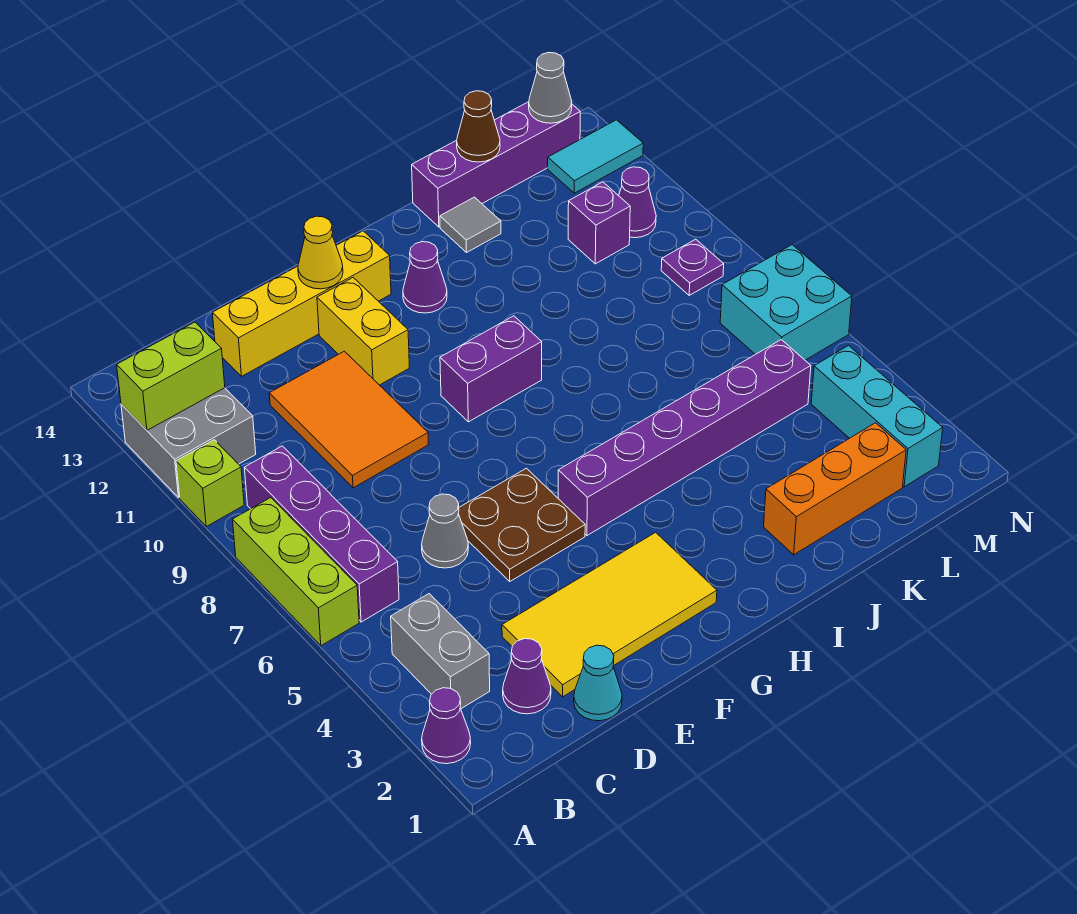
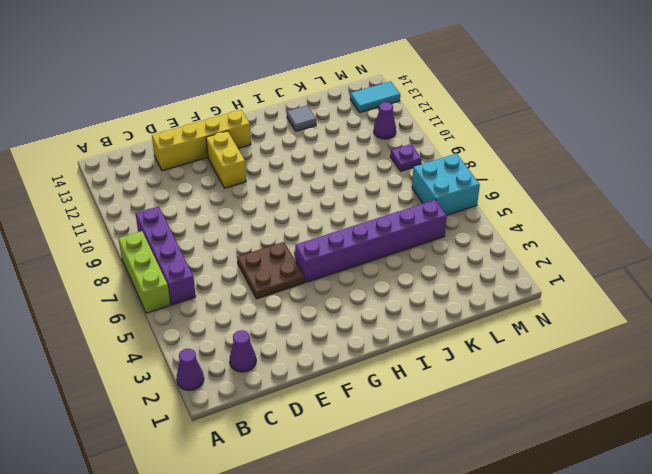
none -> lime brick A10 level 1
none -> grey brick A11:B12 level 1
none -> grey brick B3:B4 level 1
none -> cyan cone D1 level 1

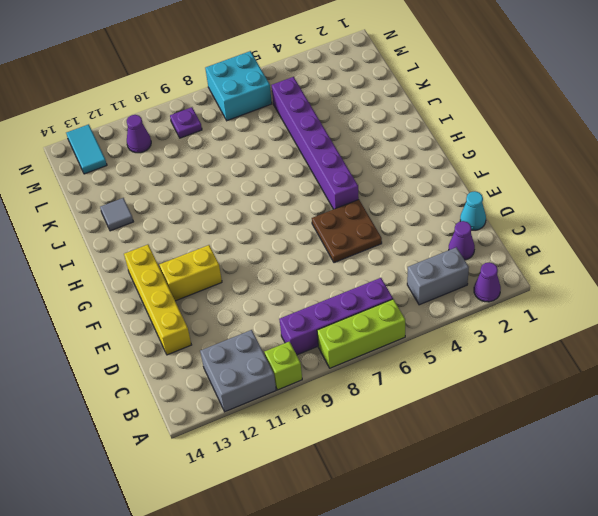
none -> yellow tile D2:G3 level 1
none -> grey cone D6 level 1
none -> orange tile D9:E11 level 1
none -> purple brick G9:H9 level 1

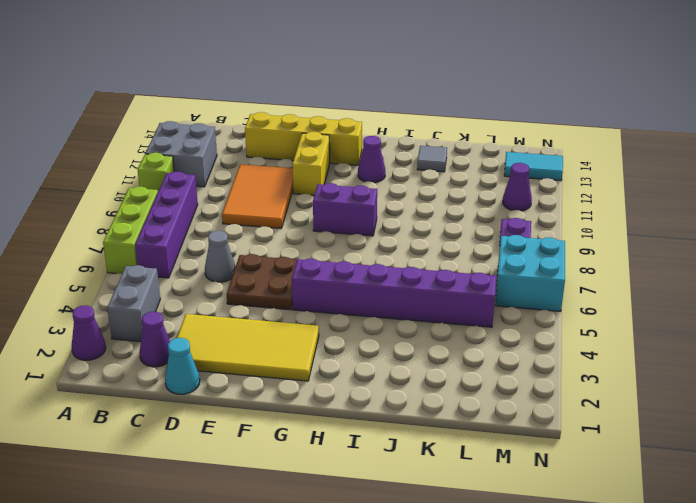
none -> orange brick J2:L2 level 1
none -> purple brick J14:M14 level 1
none -> purple brick L11 level 1
none -> cyan brick M2:M4 level 1

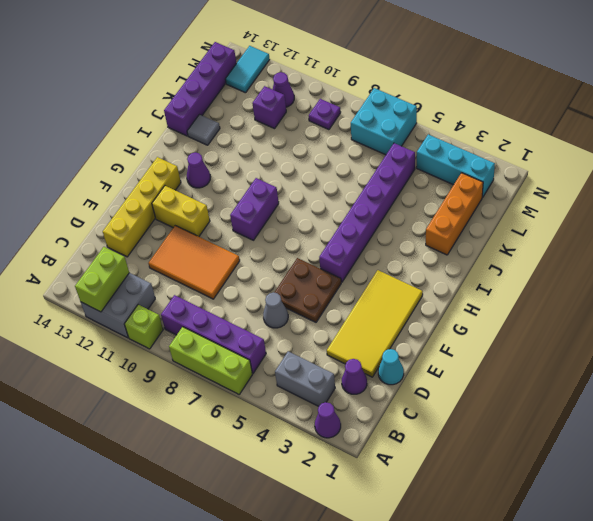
none -> yellow cone F13 level 2
none -> brown cone K14 level 2
none -> grey cone M14 level 2

